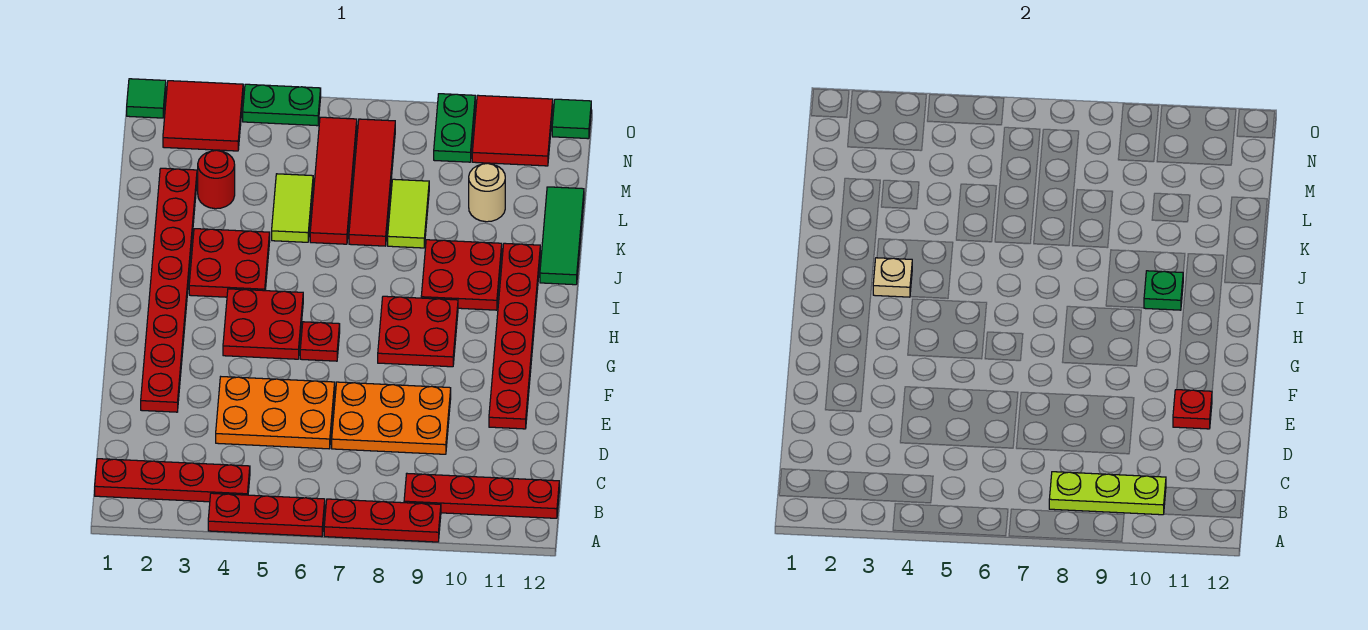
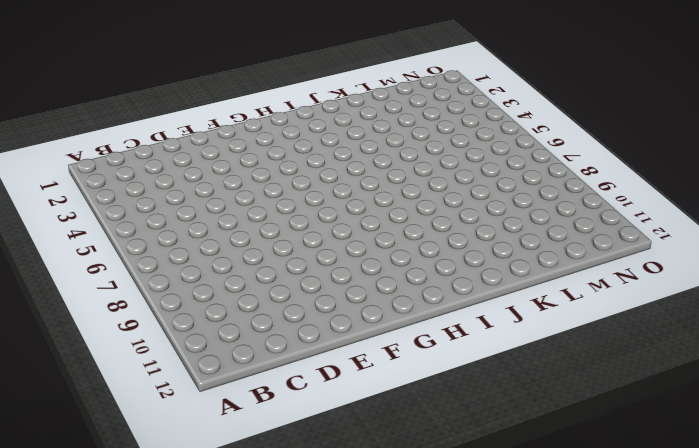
none -> red plate A4:A6 level 1
none -> red plate A7:A9 level 1
none -> red plate B1:B4 level 1
none -> red plate B9:B12 level 1

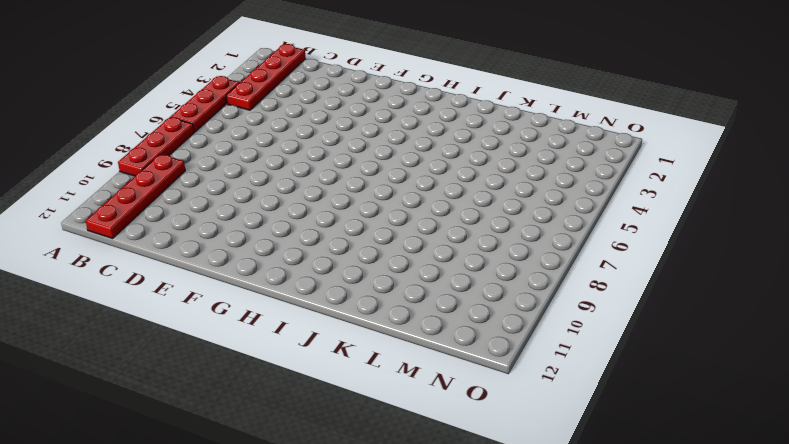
none -> orange plate D4:E6 level 1
none -> orange plate D7:E9 level 1
none -> red plate E2:L2 level 1
none -> red plate E11:J11 level 1

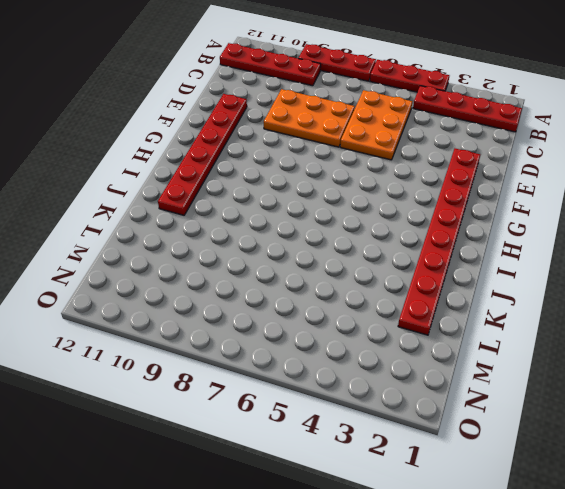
orange plate C5:E6 level 1 -> orange plate D4:E6 level 1
none -> red plate G4:H5 level 1
none -> red plate G6 level 1
none -> red plate G8:H9 level 1
none -> red plate I3:J4 level 1

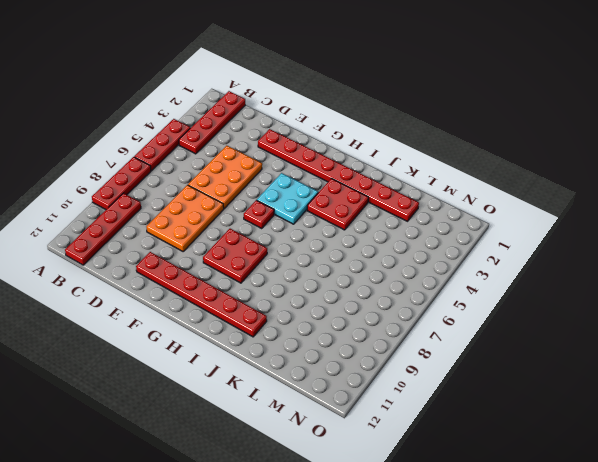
cyan plate G4:H5 level 1 -> red plate G4:H5 level 1
none -> red plate I9:J10 level 1
none -> green tile J12:L12 level 1
none -> lime tile K5:L5 level 1
none -> red tile K6:N6 level 1

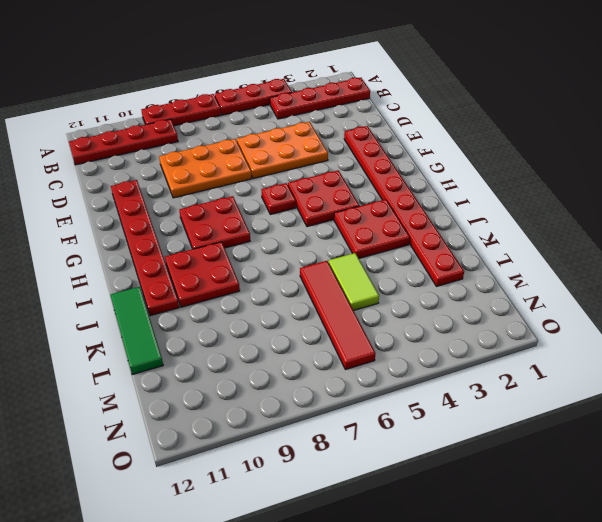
none -> red tile K7:N7 level 1
none -> lime tile K8:L8 level 1
none -> red round brick L3 level 1
none -> tan round brick L10 level 1

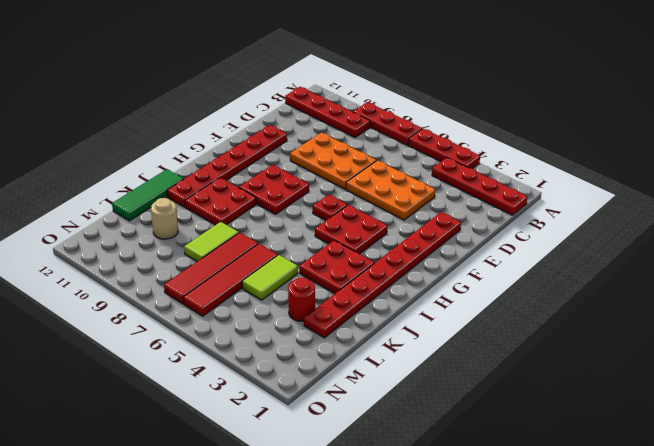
none -> red tile N2:O3 level 1
none -> green plate N9:O9 level 1
none -> red tile N10:O11 level 1
none -> green tile O1 level 1

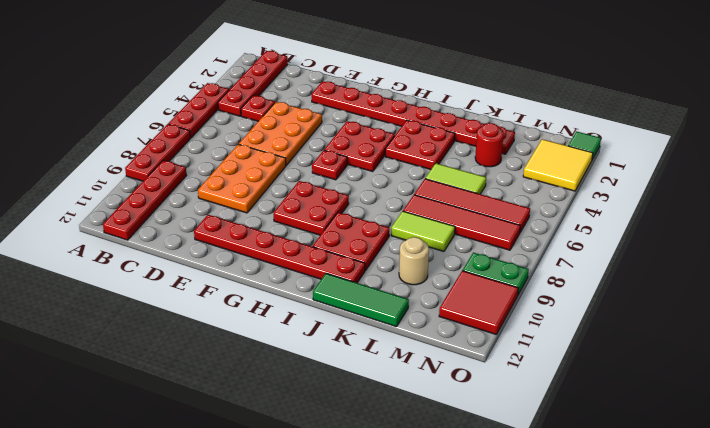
red plate C4 level 1 -> red plate E11 level 2
yellow tile N2:O3 level 1 -> red tile N2:O3 level 1
none -> green plate O4:O5 level 1
none -> green tile O12 level 1
none -> lime plate B8:B10 level 2
none -> tan plate I3 level 2

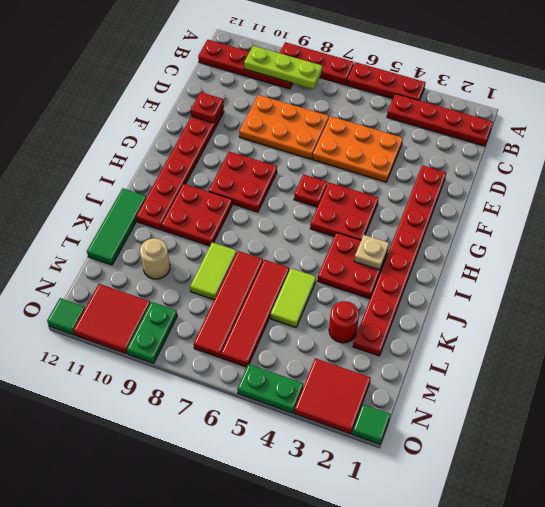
none -> green plate I10 level 2

